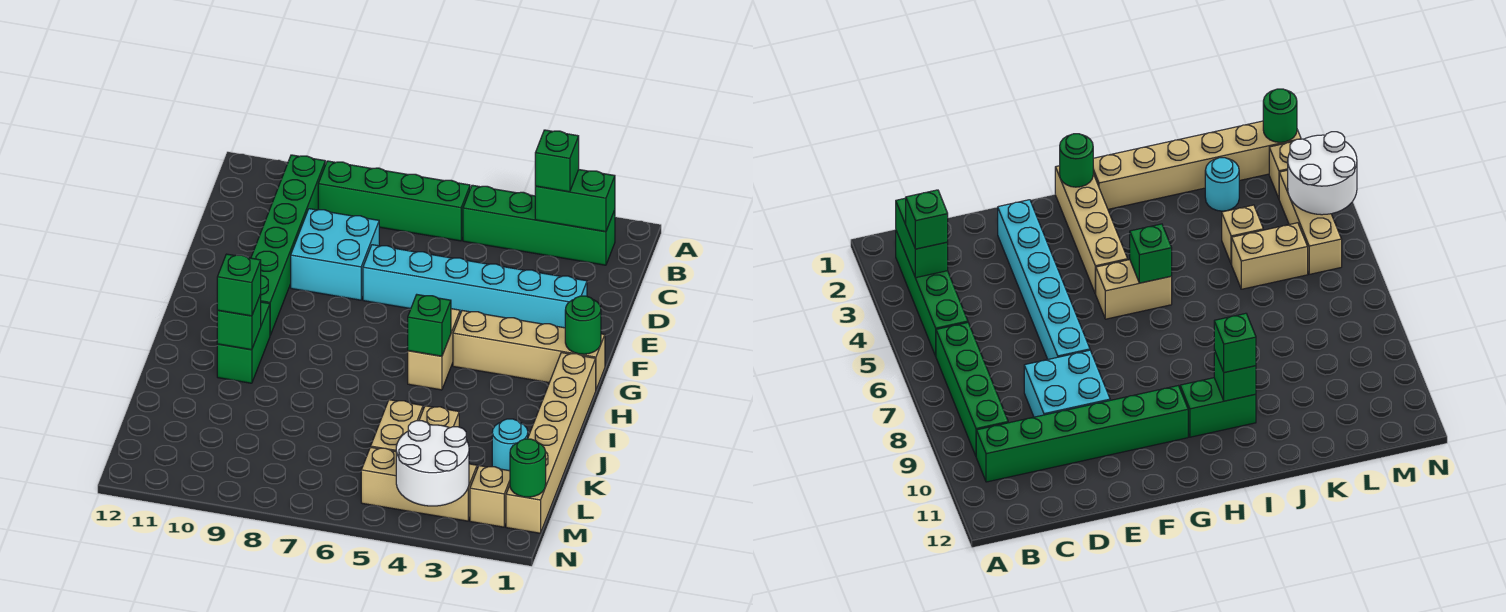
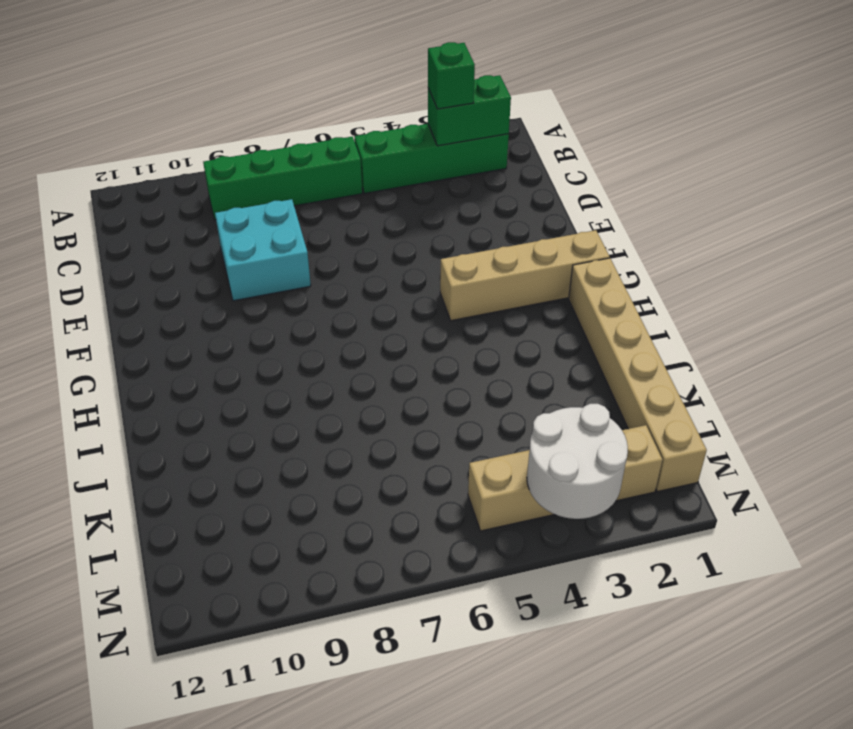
none -> green brick B10:G10 level 1
none -> cyan brick E2:E7 level 1
none -> tan brick G5:H5 level 1

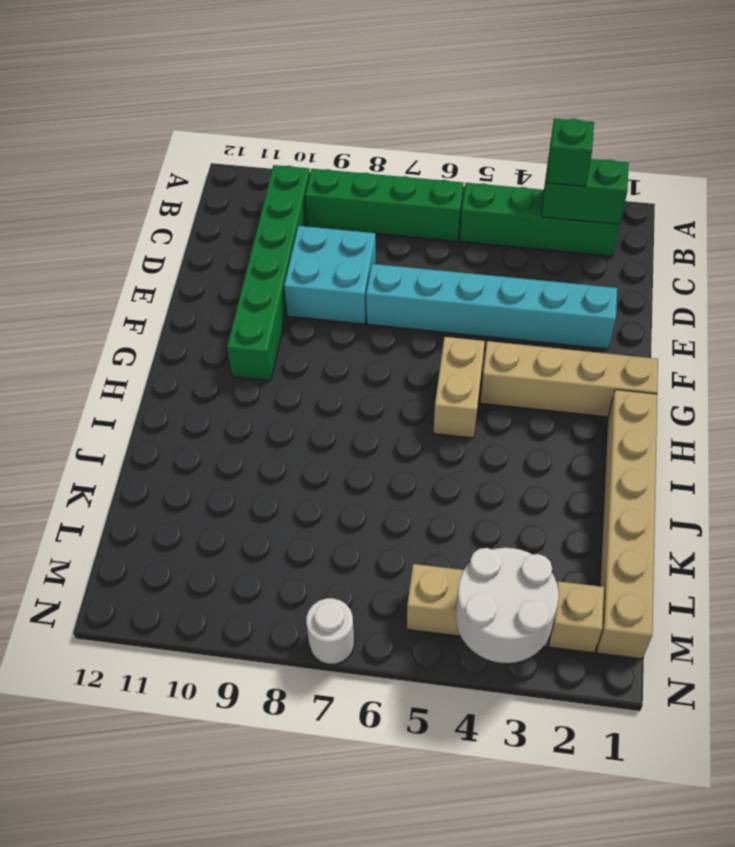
white round brick N7 level 1 -> none
none -> green brick H10:I10 level 1
none -> cyan round brick K2 level 1
none -> tan brick K4 level 1

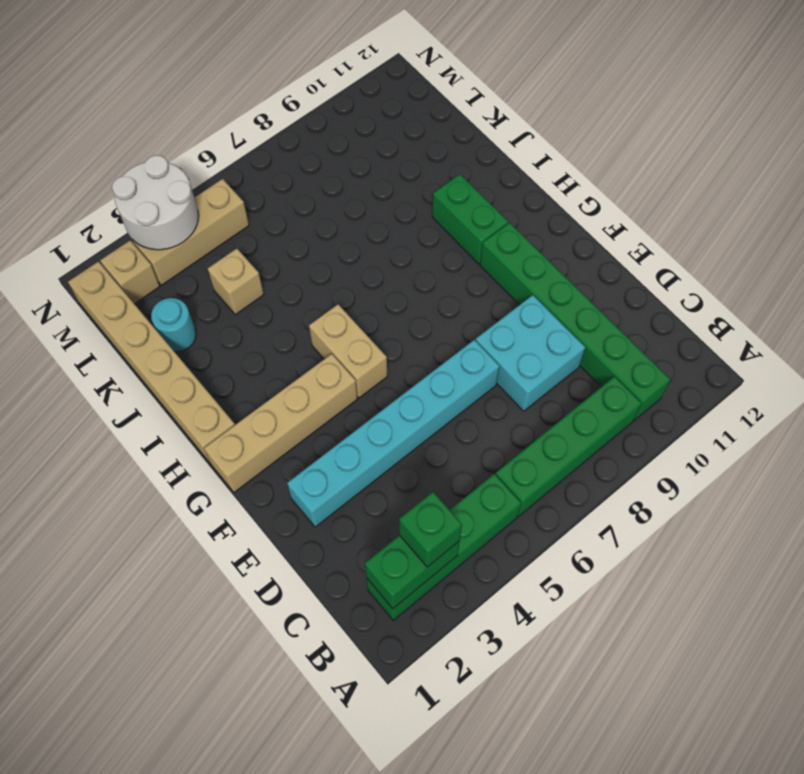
none -> tan brick K5:L5 level 1
none -> green round brick G1 level 2
none -> green brick H5 level 2

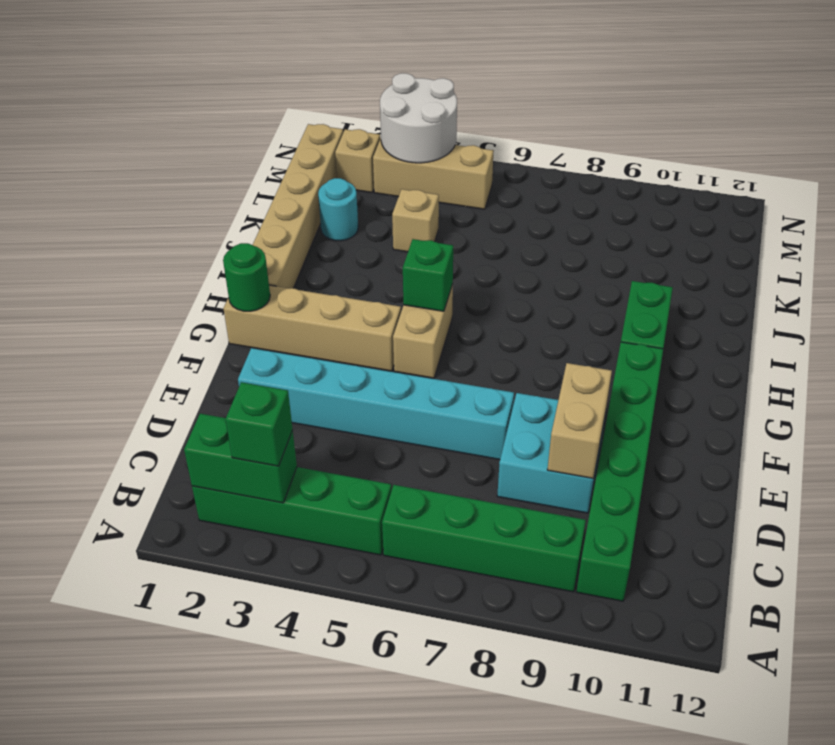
tan brick D9:E9 level 2 -> tan brick K5:L5 level 1
none -> green brick I10 level 2
none -> green round brick M1 level 2
none -> green brick I10 level 3

